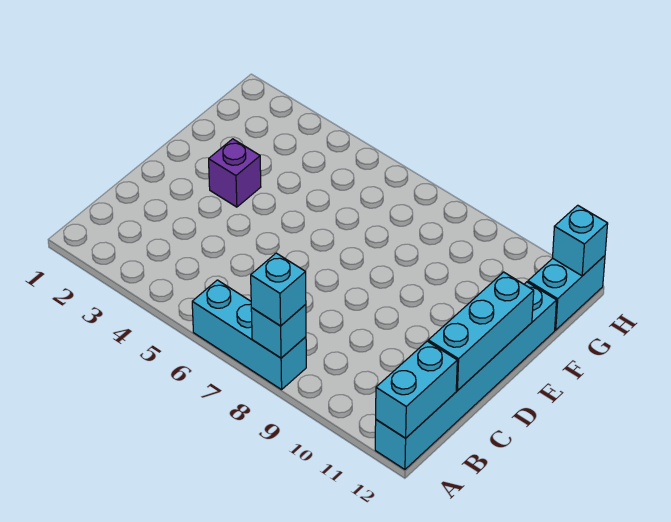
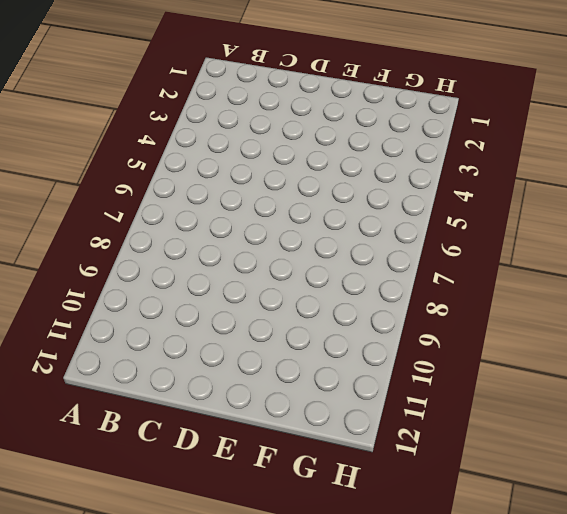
none -> cyan brick A6:A8 level 1
none -> cyan brick A12:F12 level 1

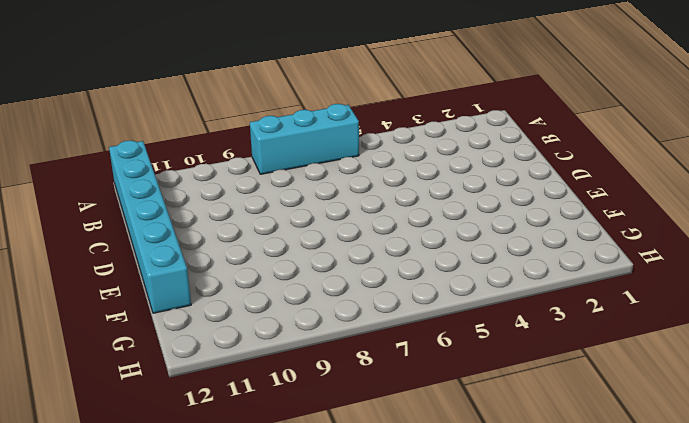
none -> purple brick E3 level 1
none -> cyan brick G12:H12 level 1

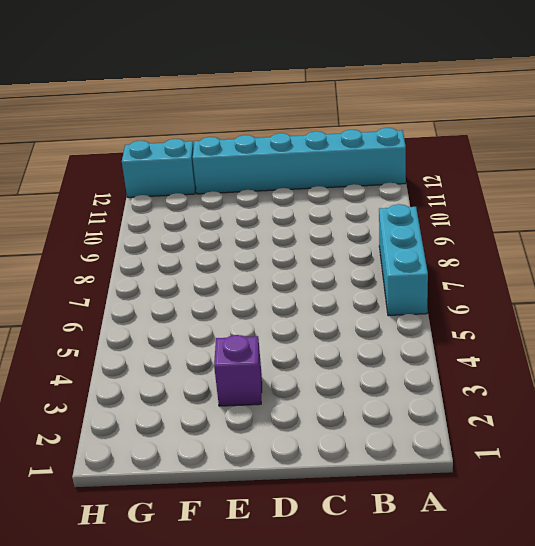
none -> cyan brick A8 level 2
none -> cyan brick A12:B12 level 2

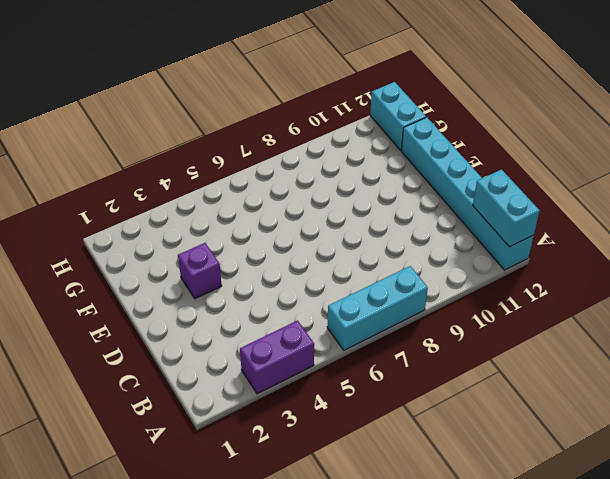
purple brick A3:A4 level 1 -> none
none -> cyan brick A8 level 2
none -> cyan brick C12:E12 level 2

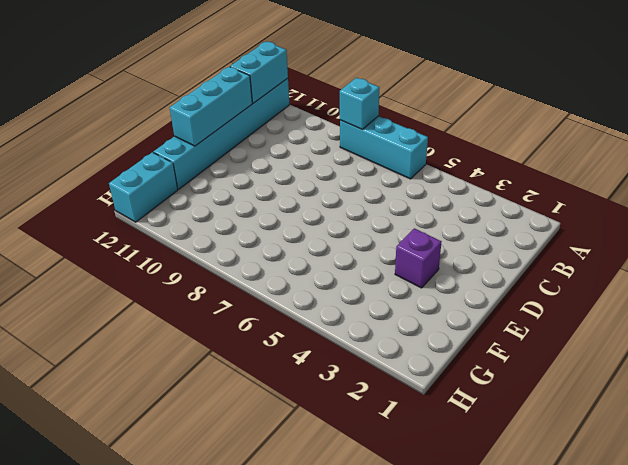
none -> cyan brick H12 level 2
none -> cyan brick A8 level 3

